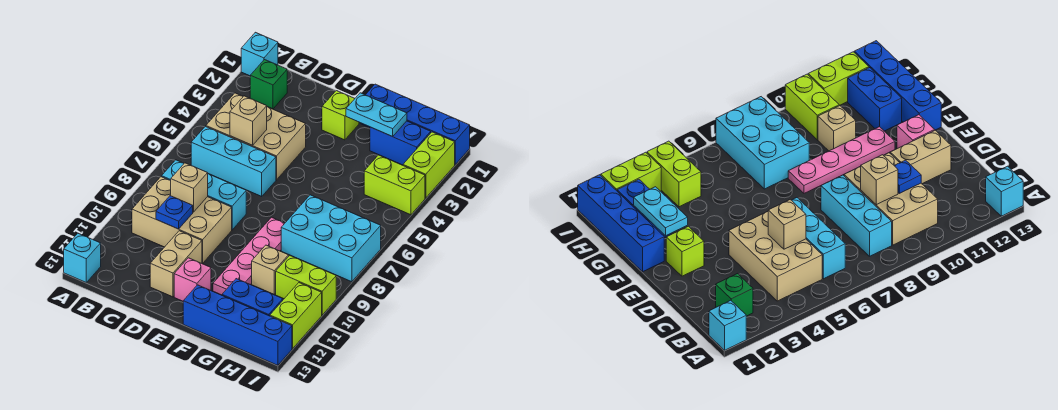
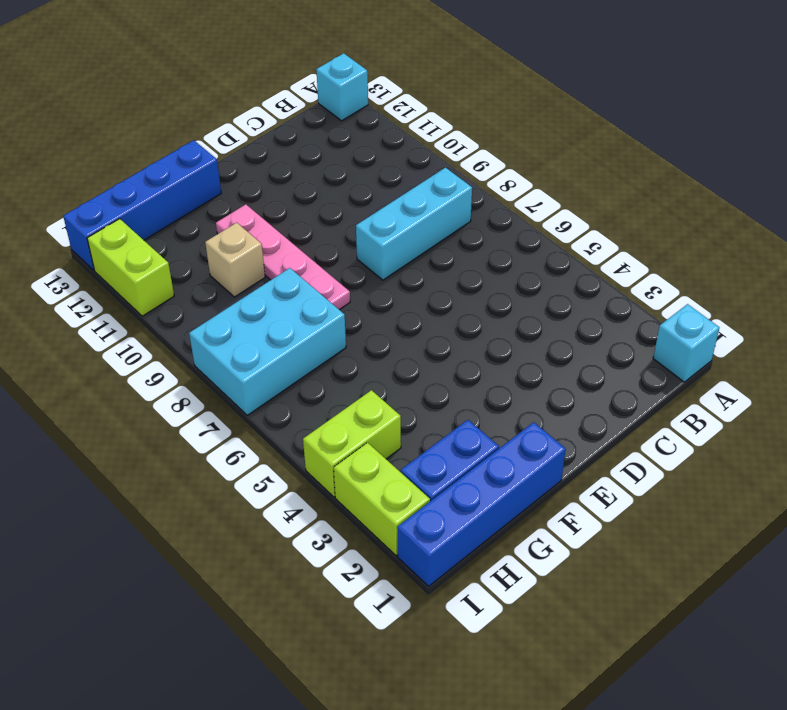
none -> green brick B2 level 1
none -> tan brick B4:D5 level 1
none -> cyan brick B6:D6 level 1

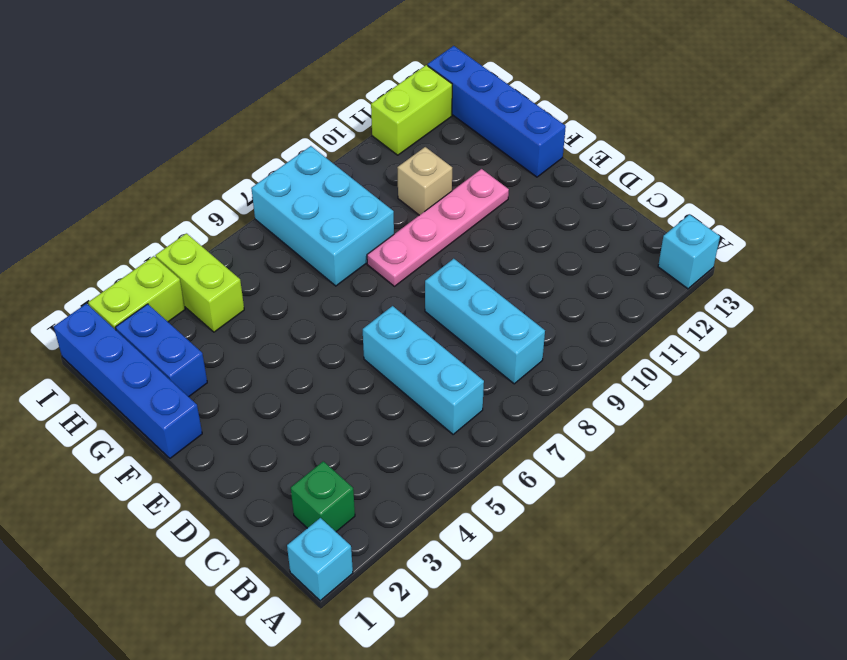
none -> tan brick B4:D5 level 1
none -> tan brick B9:D10 level 1
none -> tan brick D11:D12 level 1

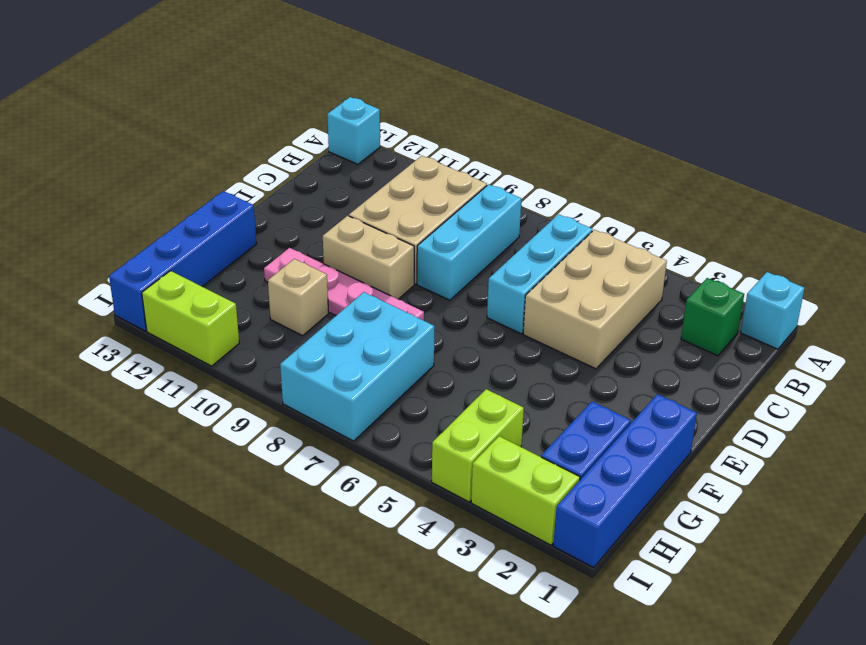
tan brick E9:E10 level 1 -> tan brick D11:D12 level 1
none -> lime brick E2 level 1
none -> pink brick E12 level 1
none -> blue brick G12:H12 level 1

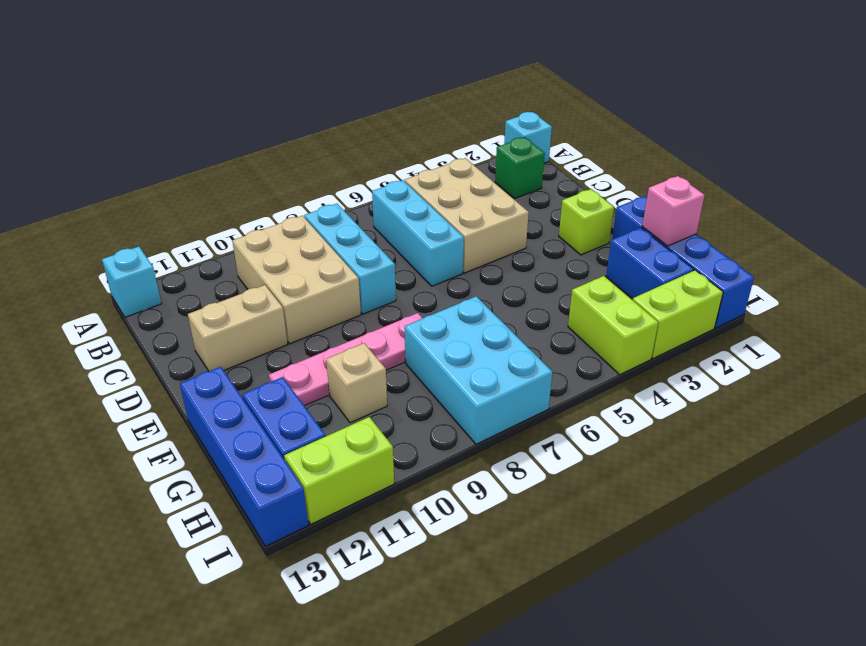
pink brick G1 level 2 -> pink brick E12 level 1
none -> lime brick H10:I10 level 1
none -> tan brick C5 level 2
none -> tan brick C9 level 2

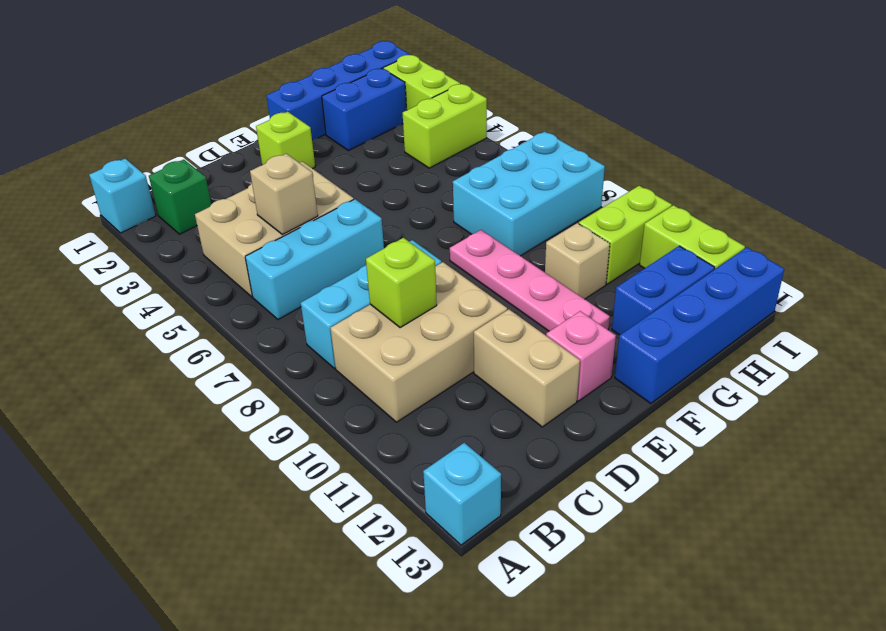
lime brick C9 level 2 -> tan brick C9 level 2
none -> blue plate C10 level 2
none -> cyan plate F2:G2 level 2

